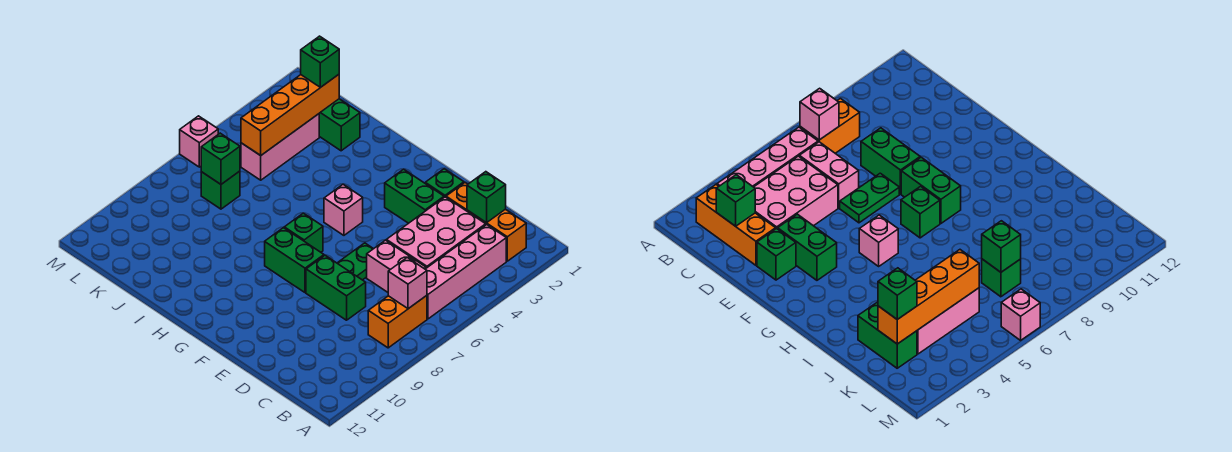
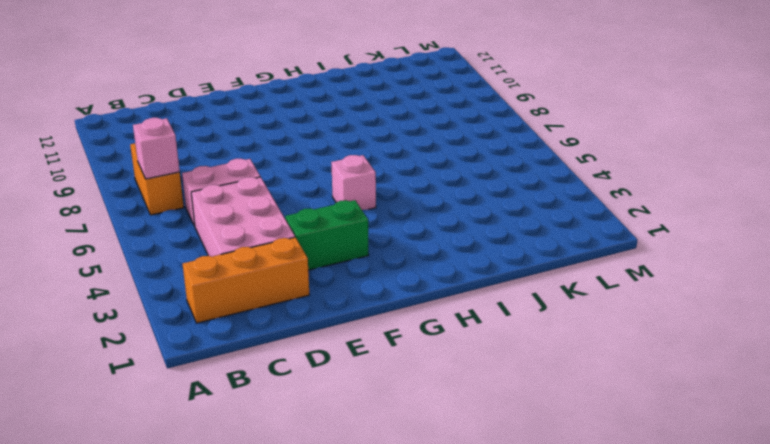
none -> pink brick B3:B6 level 1
none -> green brick D8:E8 level 1
none -> green brick E2 level 1

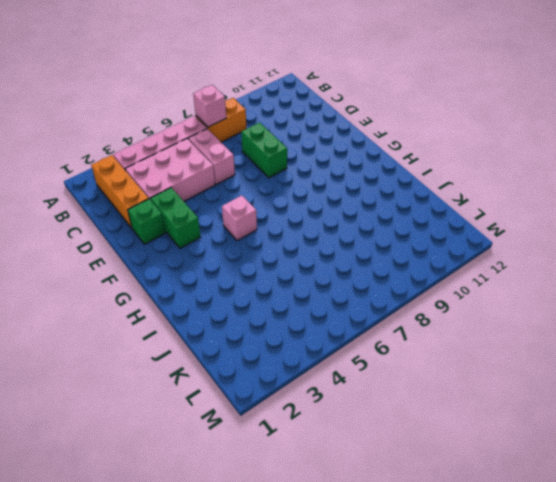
none -> green plate E6:E7 level 1
none -> green brick F8:G8 level 1
none -> green brick G7 level 1

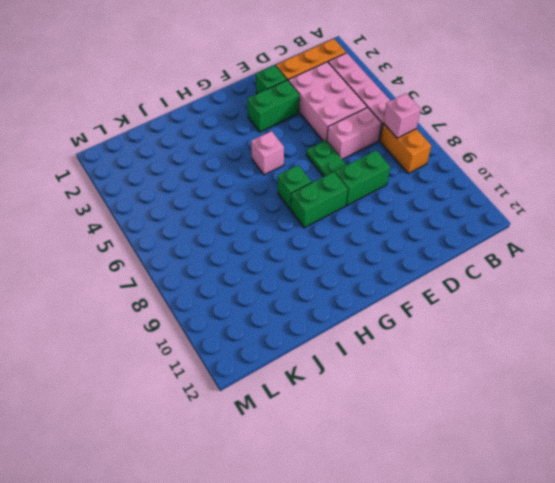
none -> green brick J2:K2 level 1
none -> pink brick K3:K5 level 1
none -> green brick K7 level 1

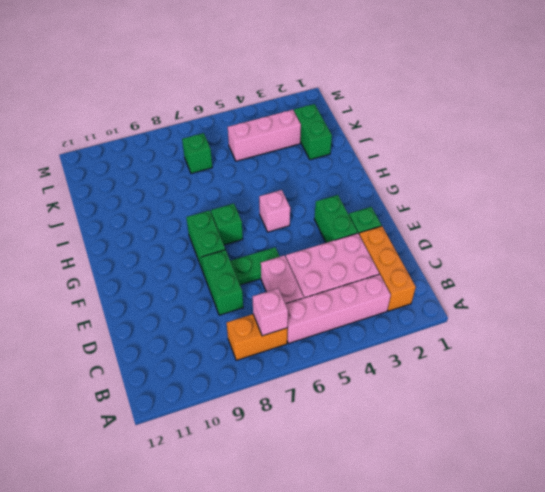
none -> pink brick M6 level 1
none -> green brick C2 level 2
none -> orange brick K2:K5 level 2

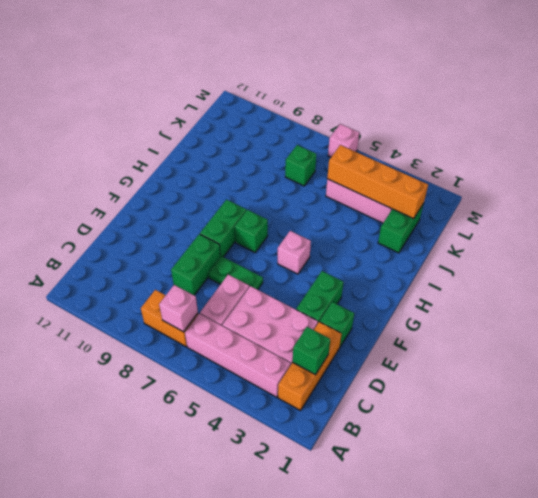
none -> green brick K7 level 2
none -> green brick K2 level 3

